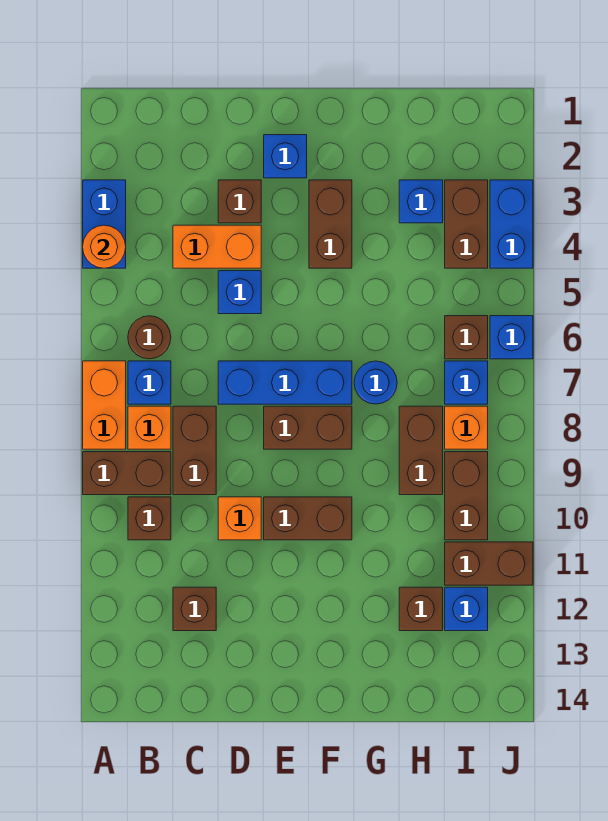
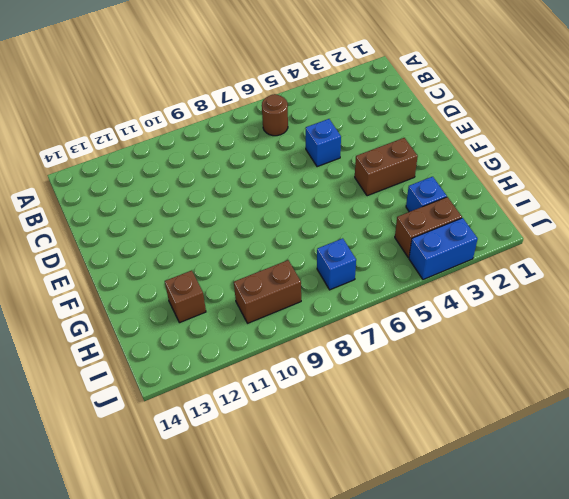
none -> blue brick A3:A4 level 1
none -> orange brick A7:A8 level 1
none -> brown brick A9:B9 level 1
none -> blue brick B7 level 1

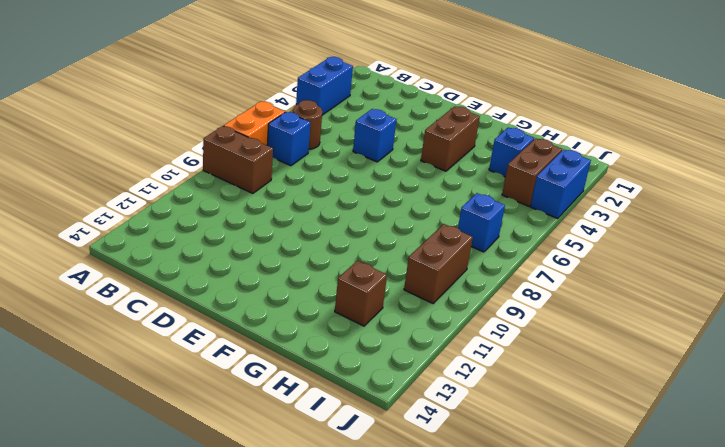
none -> orange brick B8 level 1
none -> brown brick B10 level 1
none -> orange brick C4:D4 level 1
none -> brown brick C8:C9 level 1

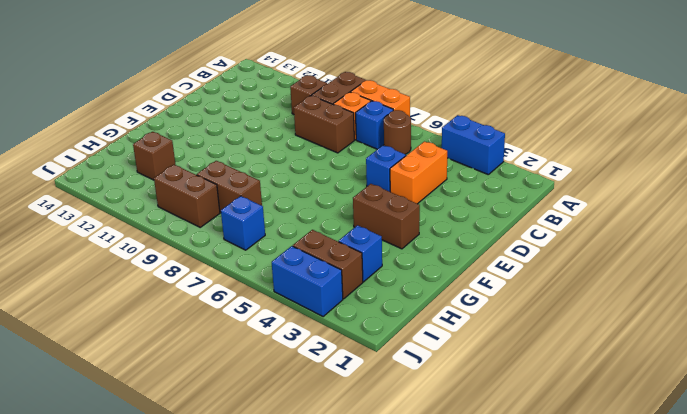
none -> brown brick C12 level 1
none -> brown brick D3 level 1
none -> blue brick D7:F7 level 1
none -> orange brick D10 level 1

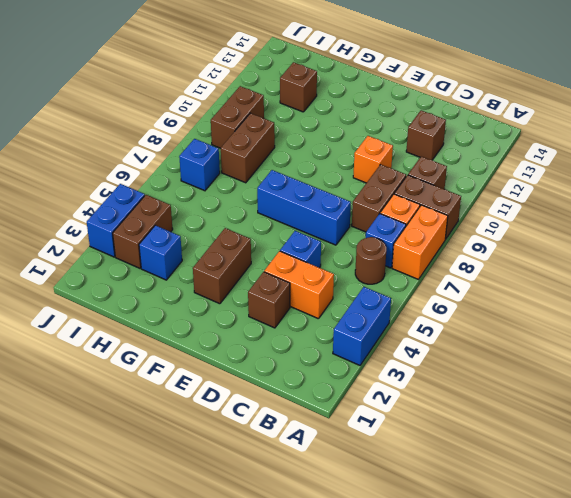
none -> blue brick E2 level 1
none -> brown brick E8:F8 level 1
none -> brown brick E10:F10 level 1
none -> blue round brick G7 level 1

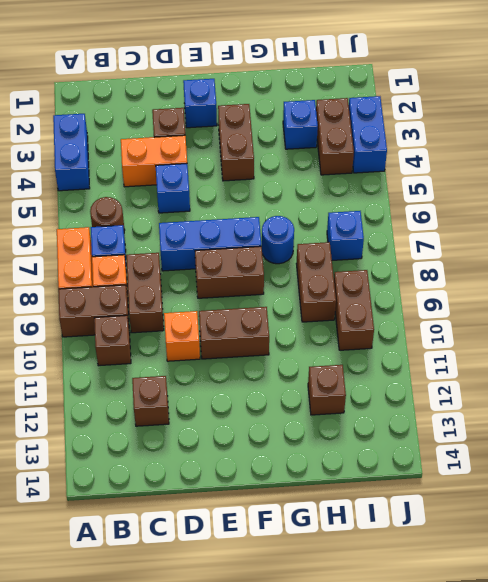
none -> brown brick I6 level 1
none -> orange brick I8 level 1
none -> brown brick I11:J11 level 1
none -> blue brick I12 level 1

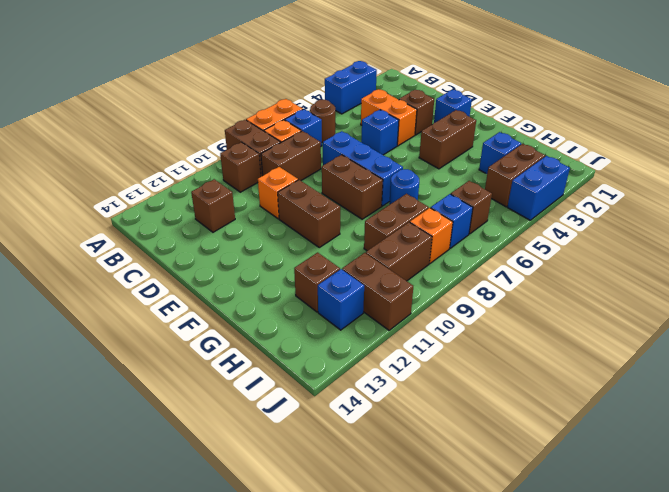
none -> blue brick J6 level 1
none -> orange round brick A4 level 2

